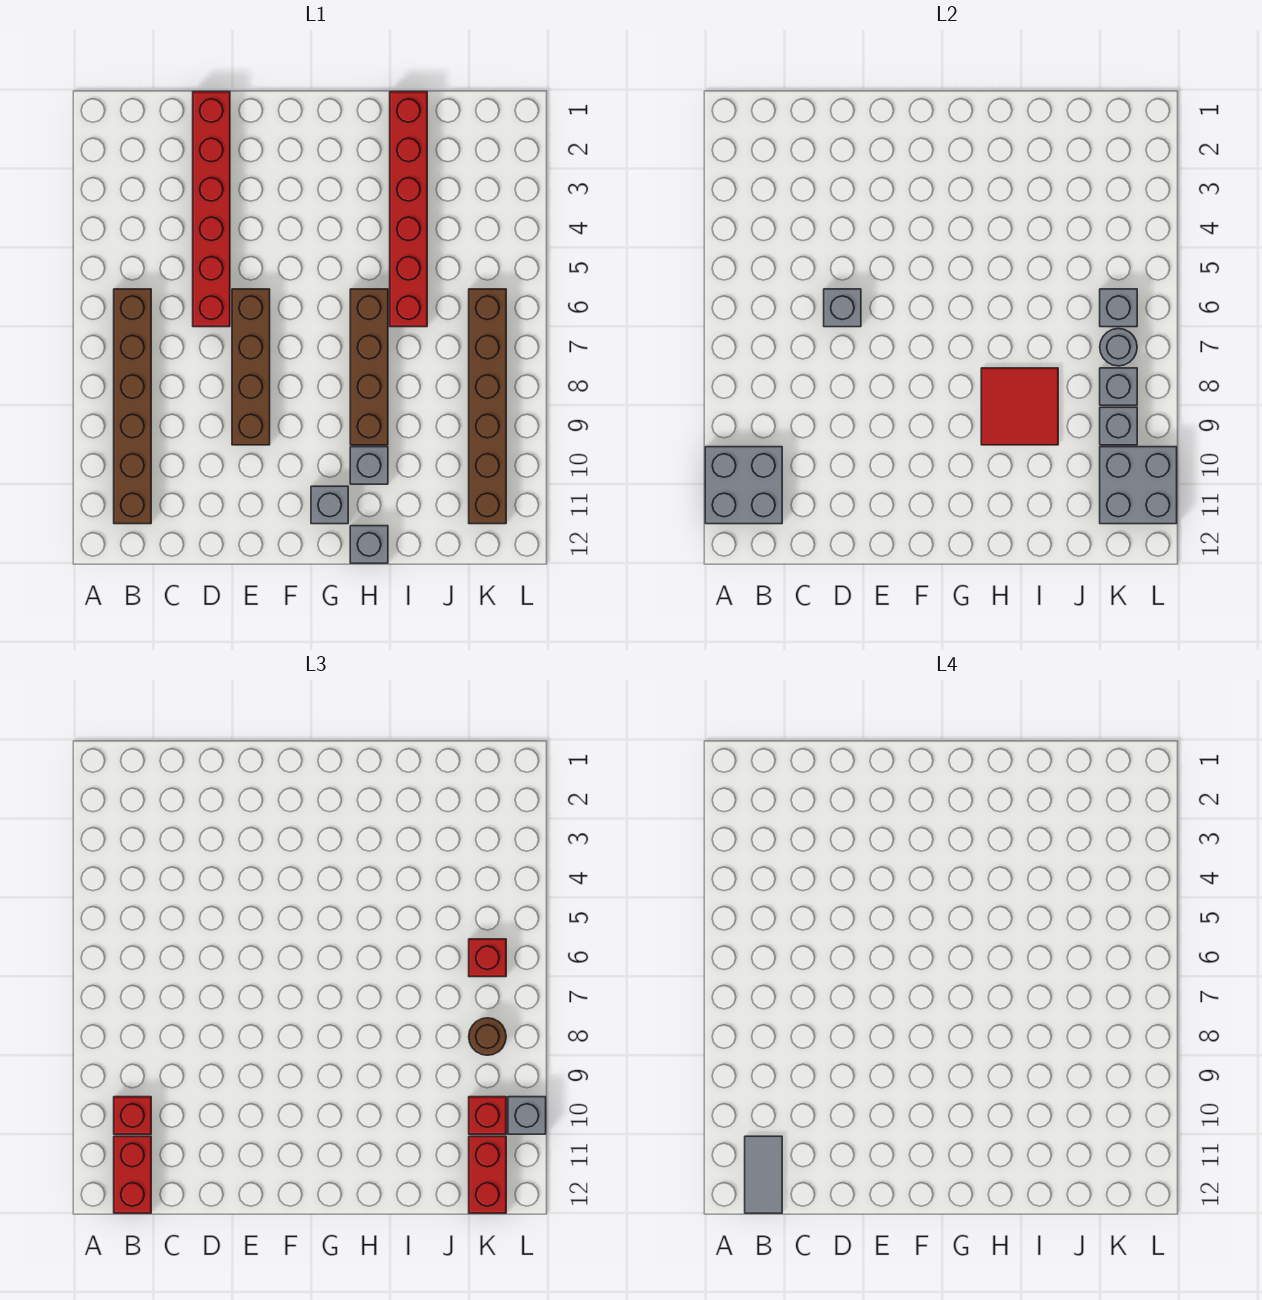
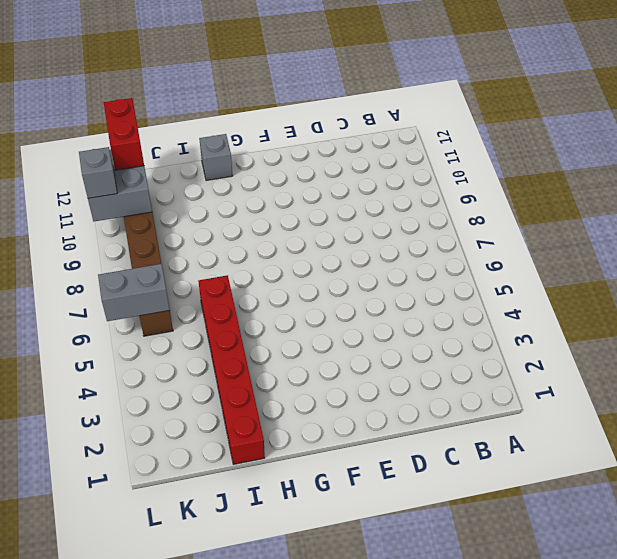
grey brick K6:L6 level 2 -> grey brick K6 level 2
none -> brown brick B6:B11 level 1
none -> red brick D1:D6 level 1
none -> brown brick E6:E9 level 1

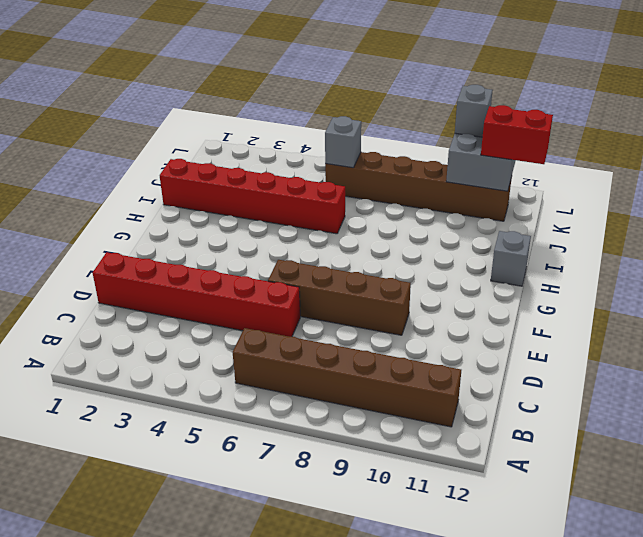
none -> grey brick G11 level 1
none -> brown brick H6:H9 level 1
none -> grey brick H10 level 1

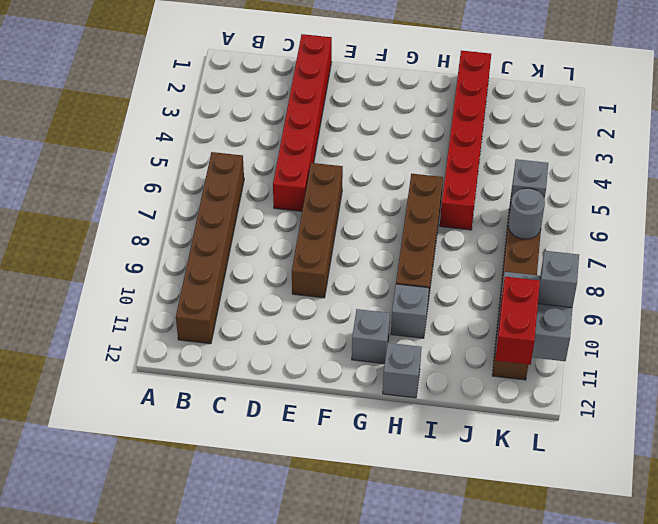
none -> grey brick A10:B11 level 2
none -> grey brick D6 level 2
none -> red tile H8:I9 level 2

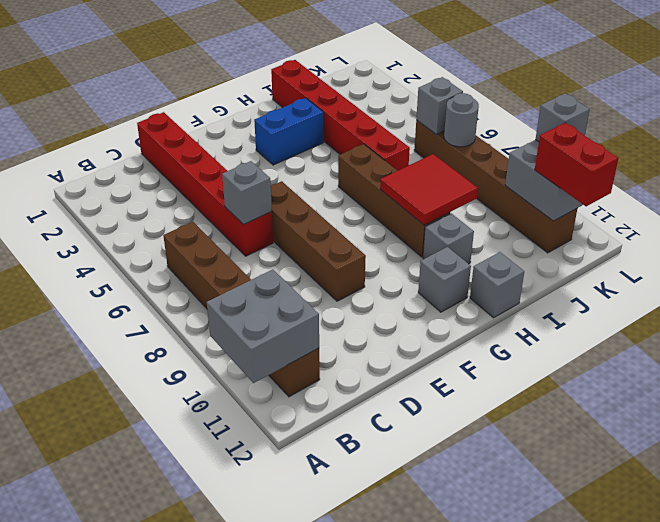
blue brick G3:H3 level 1 -> none
none -> grey brick K8 level 2
none -> grey brick K9 level 2
none -> red brick B10 level 3

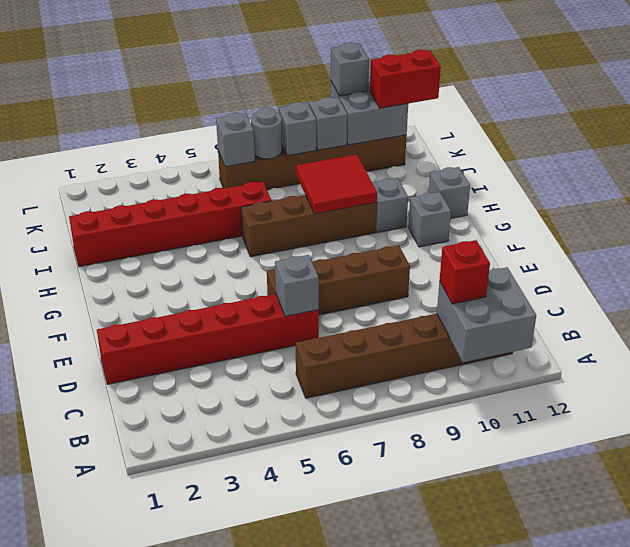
none -> red brick B11:B12 level 3
none -> red brick K6 level 3
none -> brown round brick K8 level 3

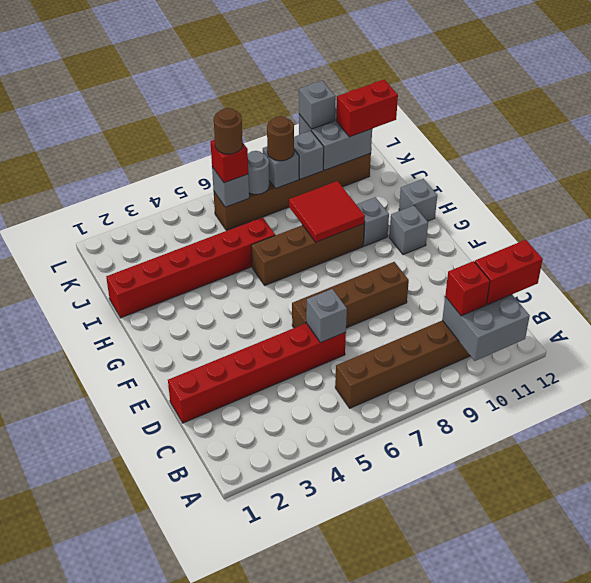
brown round brick K6 level 4 -> none
none -> red brick K10 level 3
none -> grey tile B11:B12 level 4

